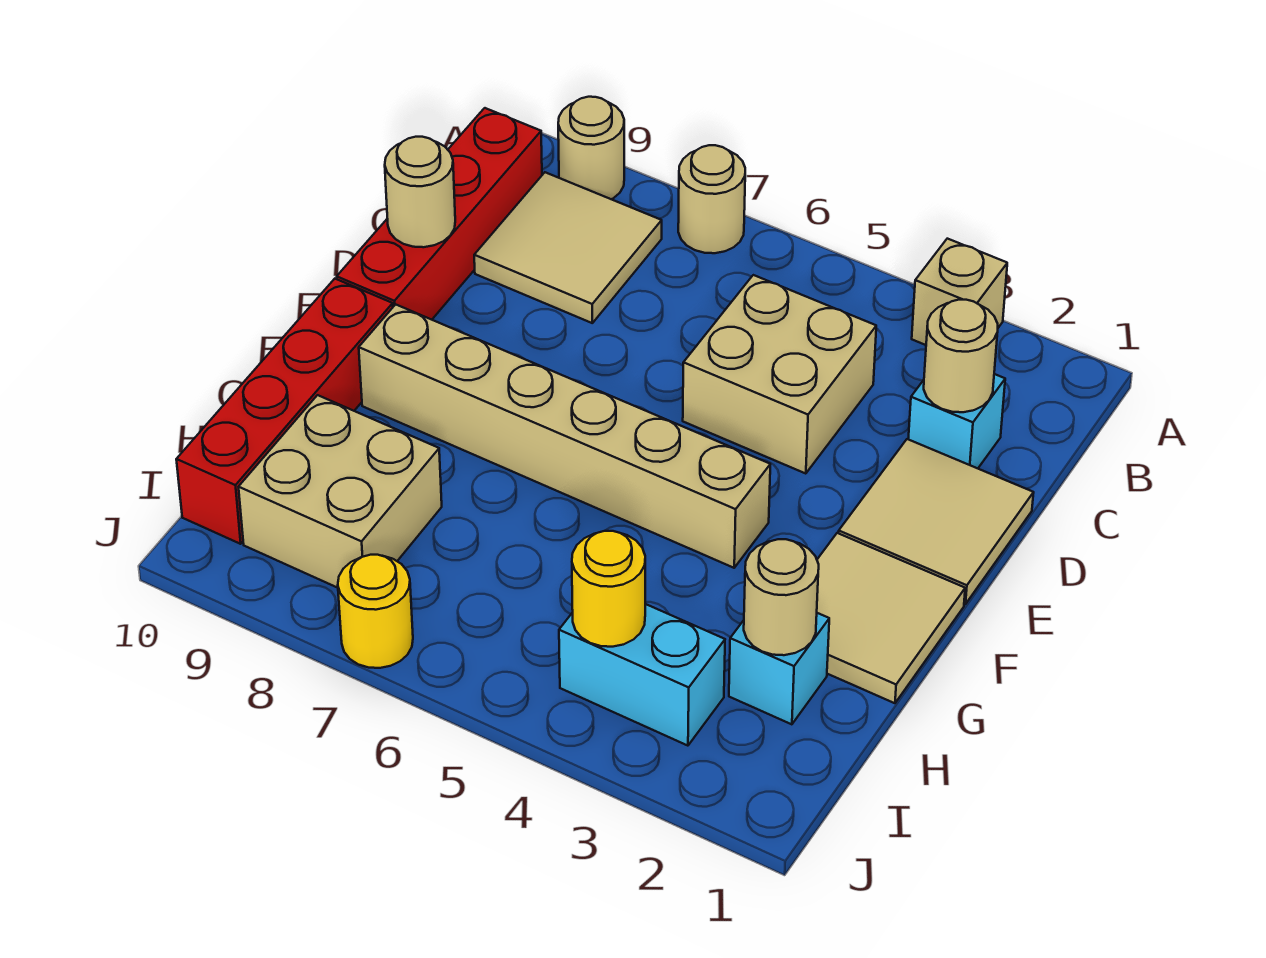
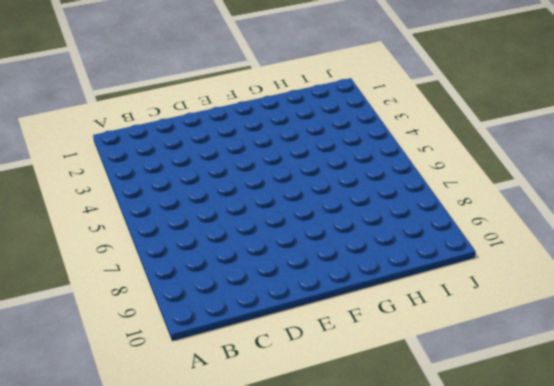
none -> tan brick A3 level 1
none -> tan round brick A7 level 1
none -> tan round brick A9 level 1

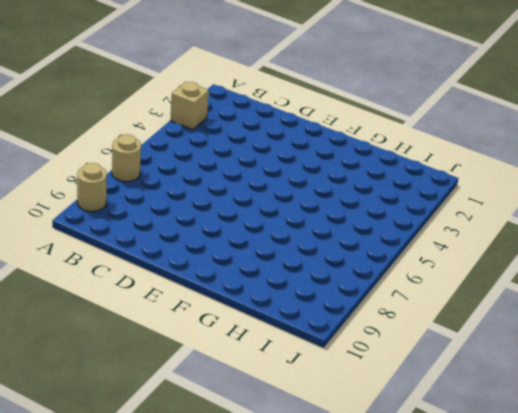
none -> tan tile B8:C9 level 1
none -> red brick B10:E10 level 1
none -> cyan brick C2 level 1

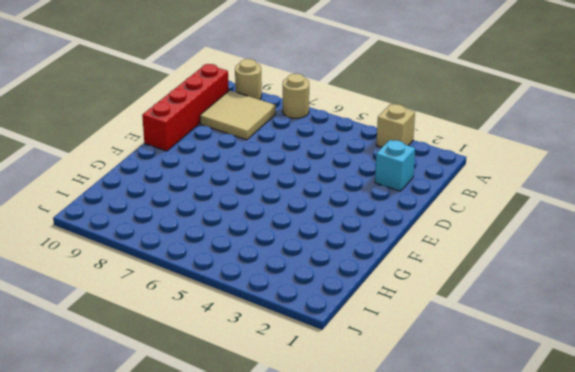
none -> tan brick C4:D5 level 1
none -> tan tile D1:E2 level 1
none -> tan tile F1:G2 level 1

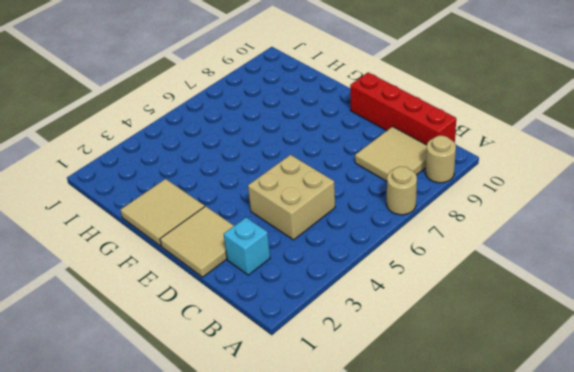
none -> tan brick A3 level 1
none -> tan brick F4:F9 level 1
none -> red brick F10:I10 level 1

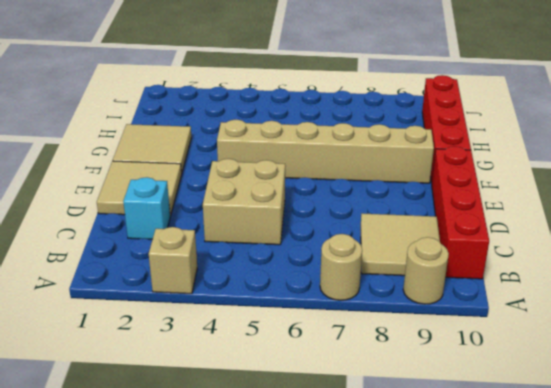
none -> cyan brick H2 level 1
none -> tan brick H8:I9 level 1
none -> cyan brick I3:I4 level 1

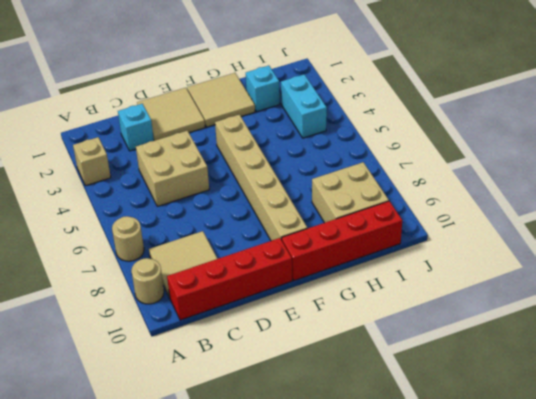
none -> yellow round brick J7 level 1
none -> tan round brick C2 level 2
none -> tan round brick D10 level 2

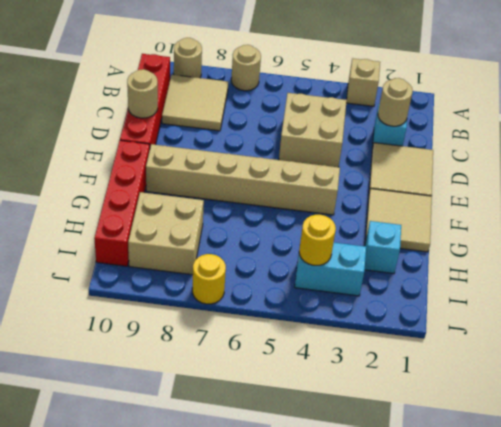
none -> tan round brick H2 level 2

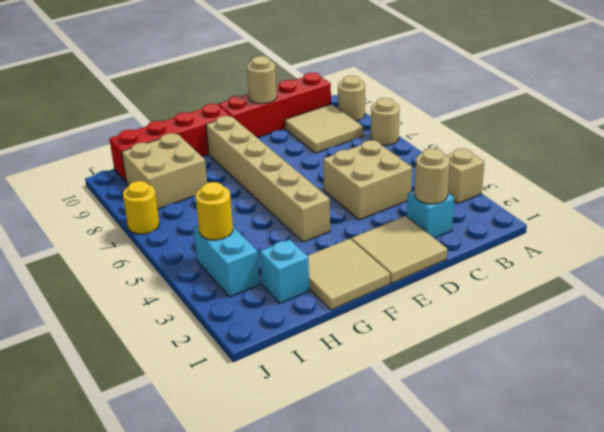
none -> tan round brick H2 level 2

